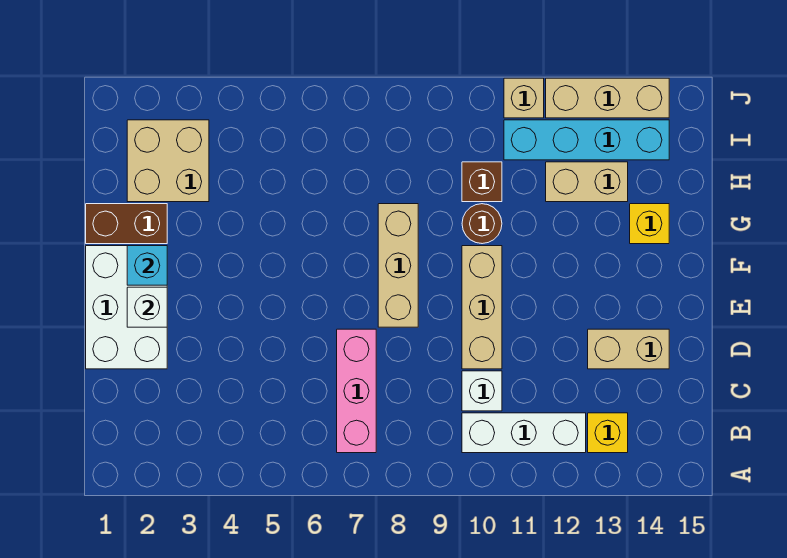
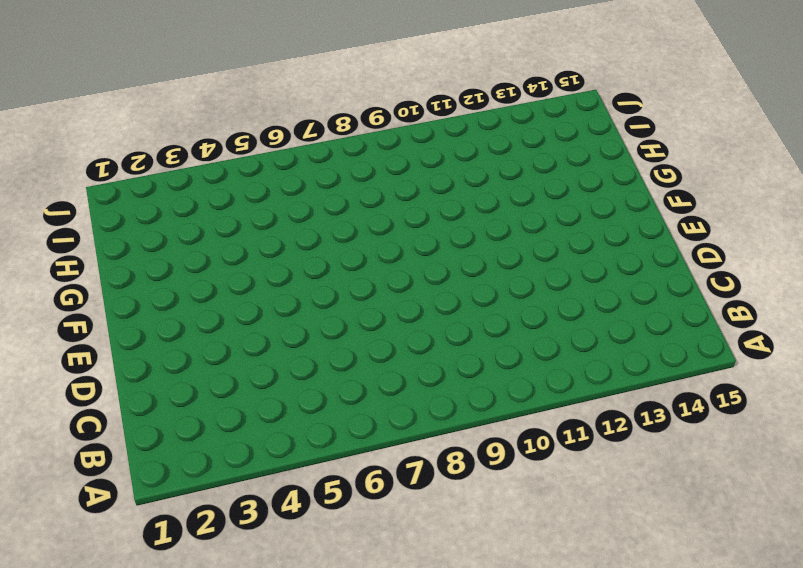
none -> pink brick B7:D7 level 1
none -> white brick B10:B12 level 1
none -> yellow brick B13 level 1

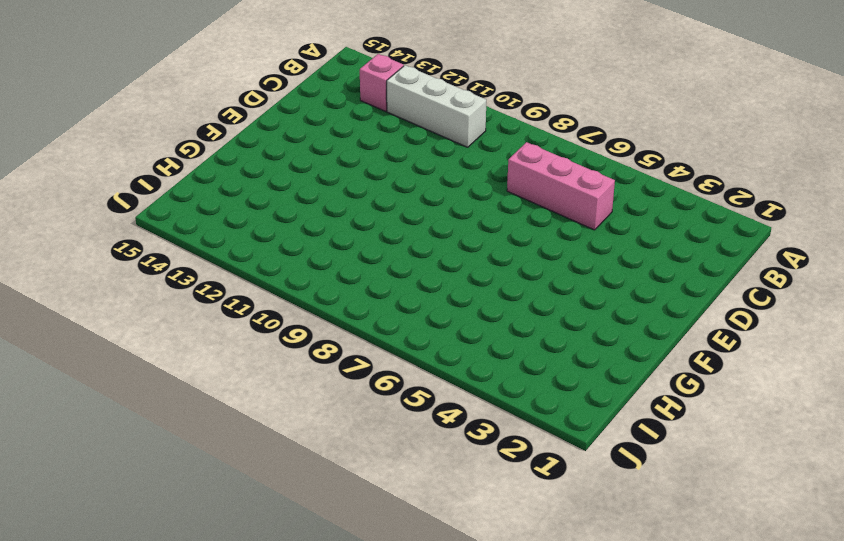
pink brick B13 level 1 -> yellow brick B13 level 1
pink brick C5:C7 level 1 -> pink brick B7:D7 level 1
none -> white brick C10 level 1
none -> white brick D1:F2 level 1
none -> tan brick D10:F10 level 1

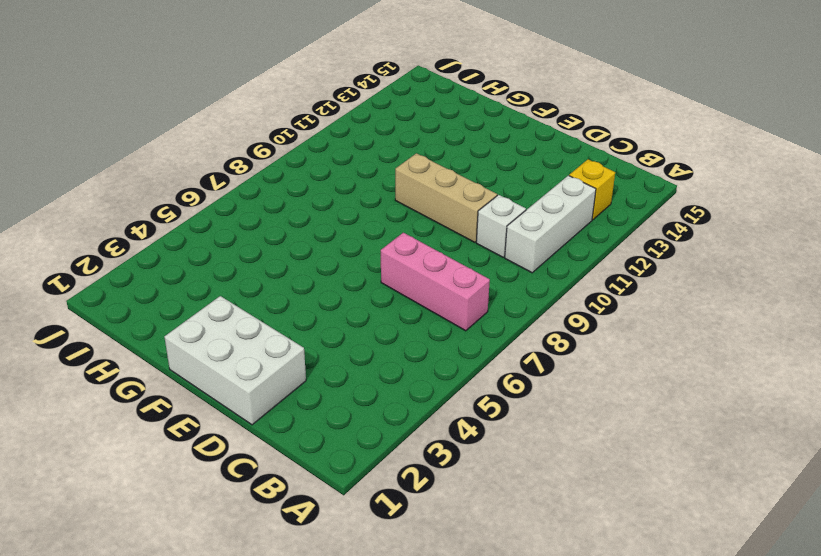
none -> tan brick D13:D14 level 1
none -> tan brick E8:G8 level 1
none -> brown brick G1:G2 level 1

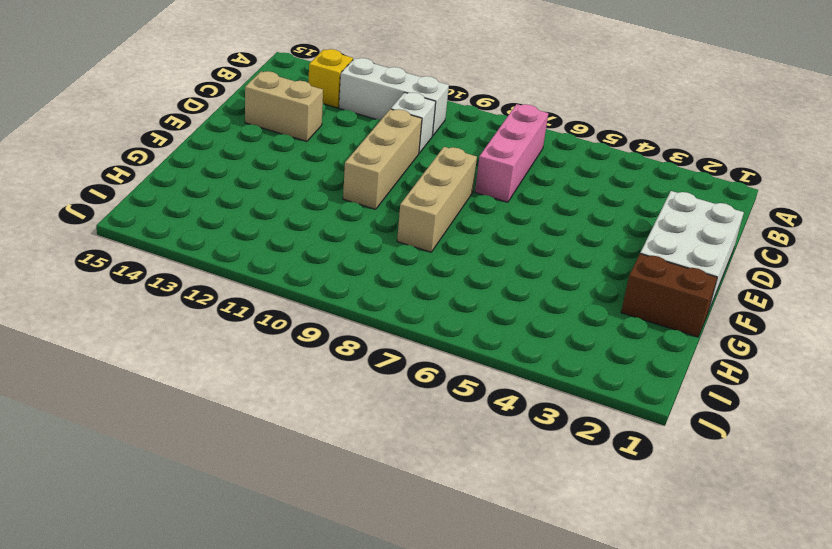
none -> brown round brick G10 level 1
none -> yellow brick G14 level 1
none -> tan brick H2:I3 level 1

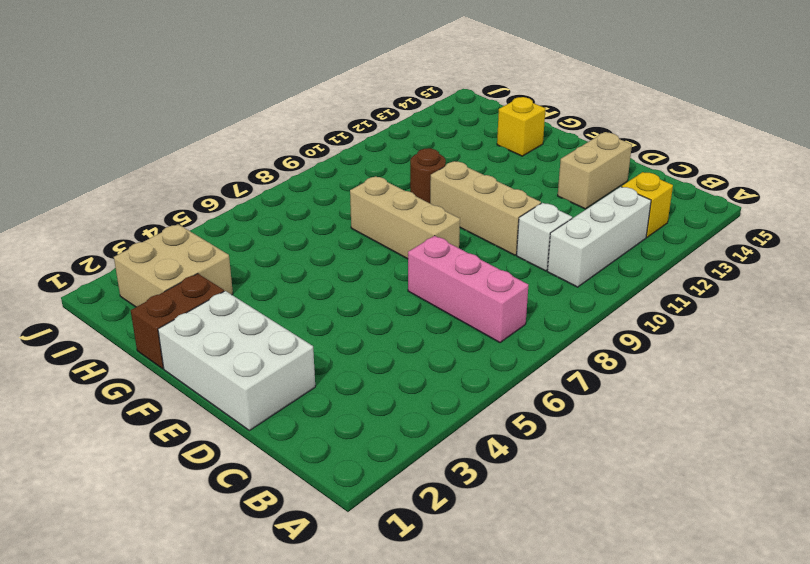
none -> brown brick H10 level 1
none -> tan brick H12:H13 level 1
none -> cyan brick I11:I14 level 1

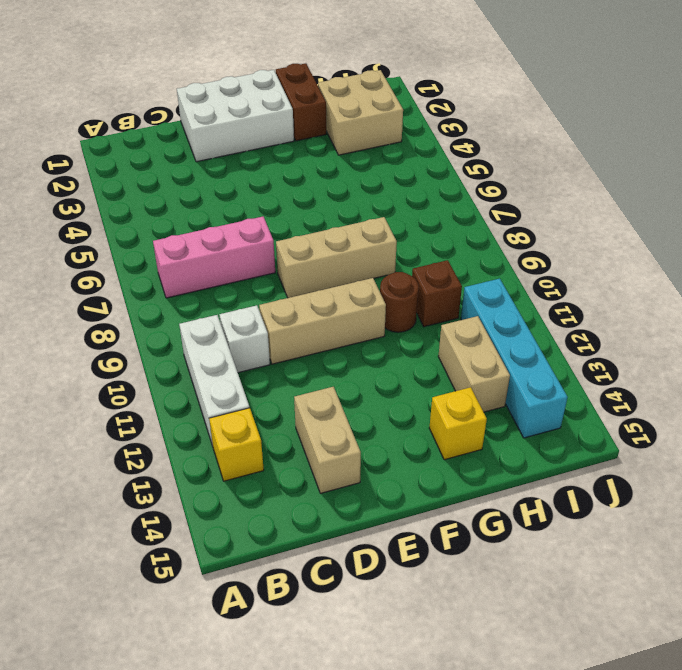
none -> tan brick J11 level 1
none -> tan brick J12:J14 level 1
none -> white brick E2 level 2

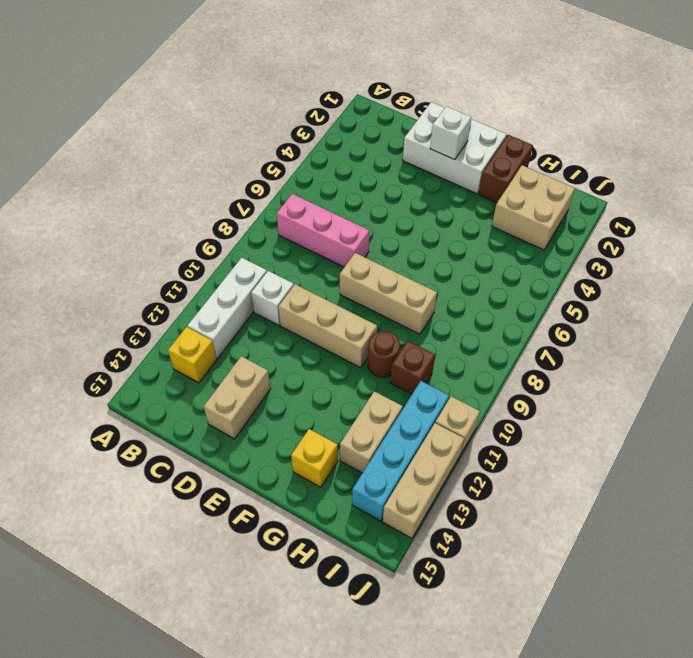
none -> cyan brick F2 level 2

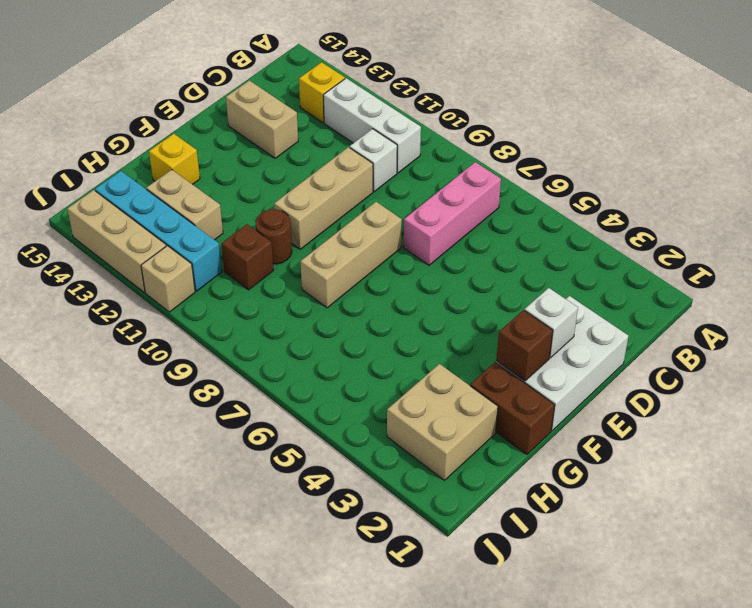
brown brick F2 level 2 -> cyan brick F2 level 2

